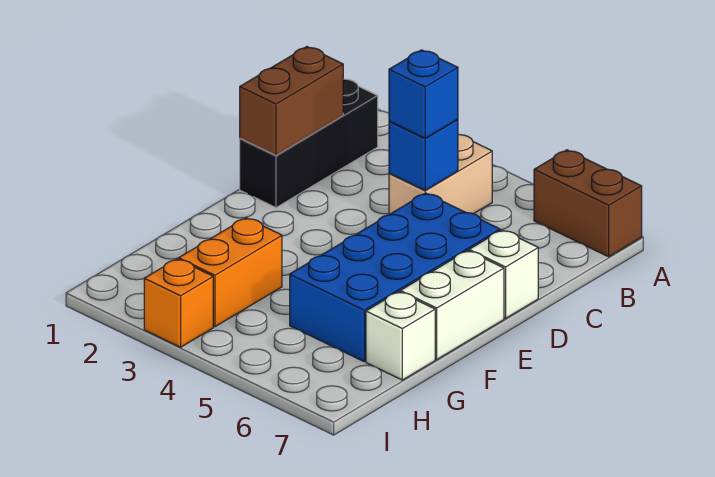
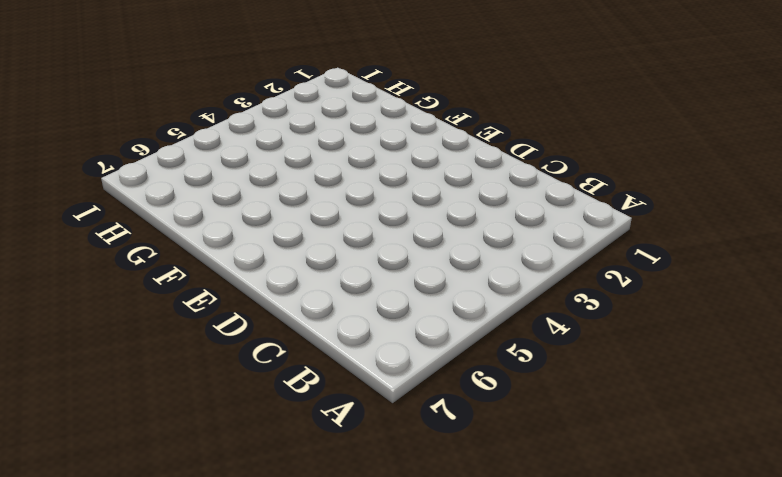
none -> brown brick A6:A7 level 1
none -> black brick B1:D1 level 1
none -> tan brick B4:C4 level 1

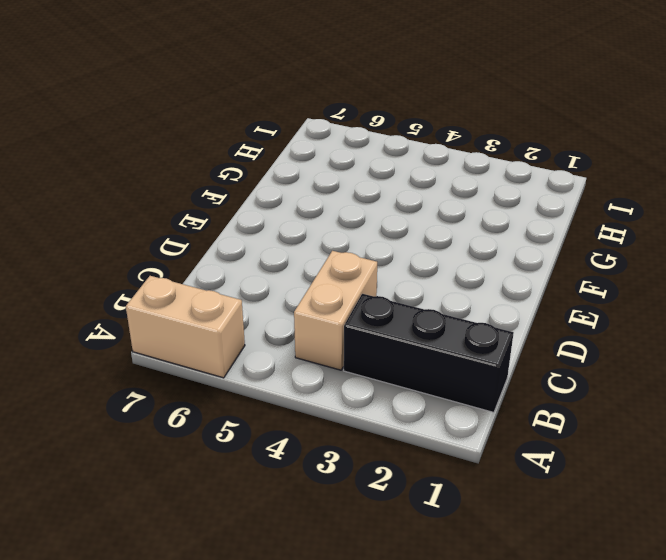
tan brick A6:A7 level 1 -> brown brick A6:A7 level 1
black brick B1:B3 level 1 -> black brick B1:D1 level 1
none -> blue brick D5:G6 level 1
none -> white brick D7 level 1
none -> white brick E7:F7 level 1

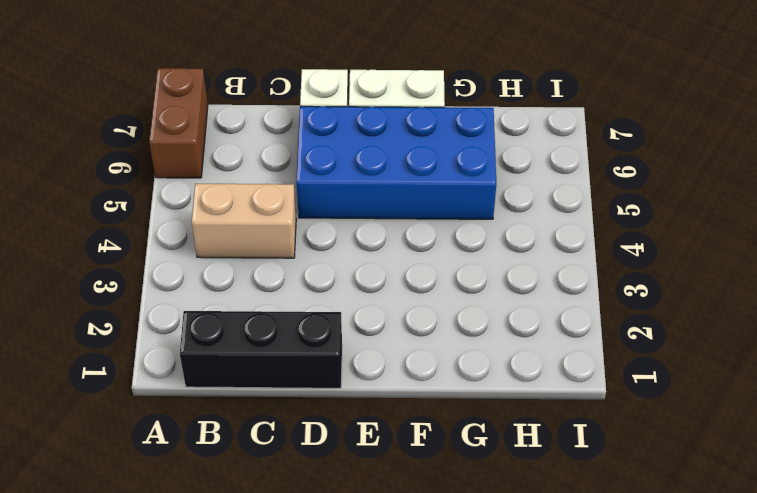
none -> orange brick G3:H3 level 1
none -> white brick G7 level 1
none -> orange brick I3 level 1

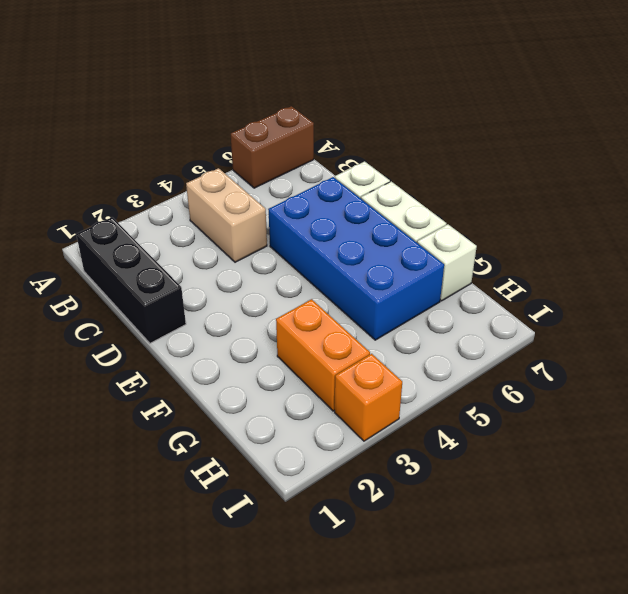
none -> brown brick C1:D1 level 2
none -> blue brick C4 level 2
none -> blue brick C4 level 3

